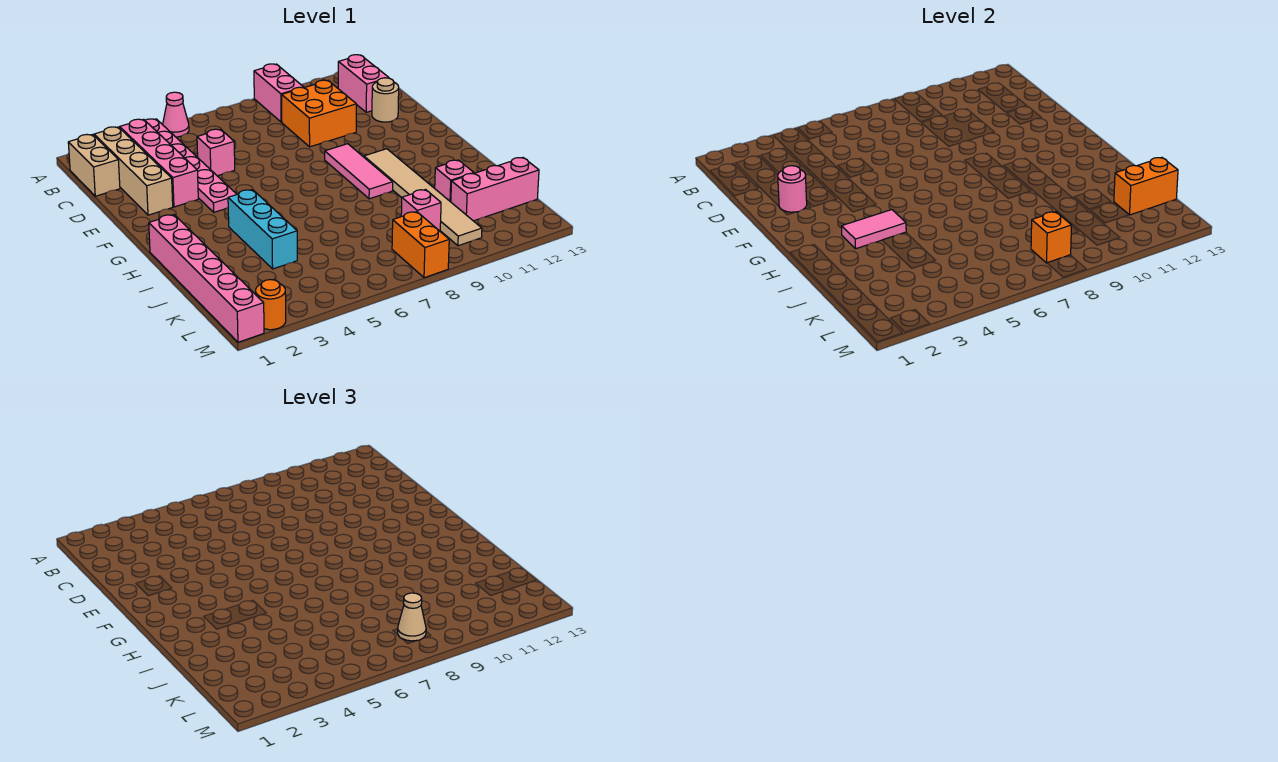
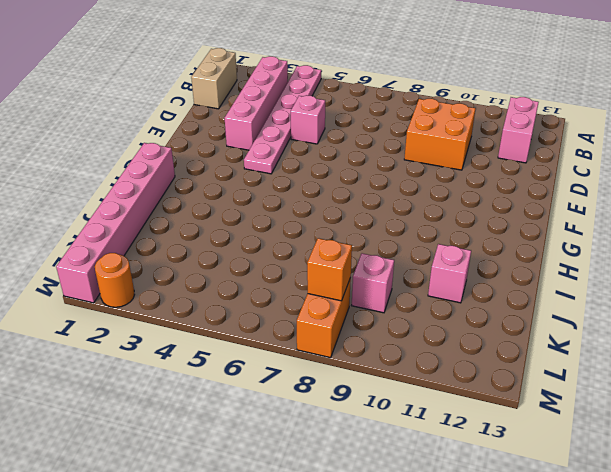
none -> pink cone A5 level 1
none -> pink brick A9:B9 level 1
none -> tan brick B2:E2 level 1

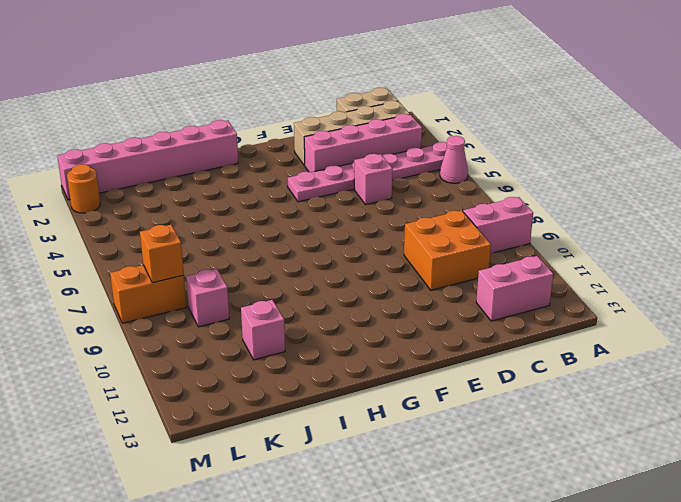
none -> tan round brick D12 level 1
none -> pink tile F9:H9 level 1
none -> tan tile G10:L10 level 1

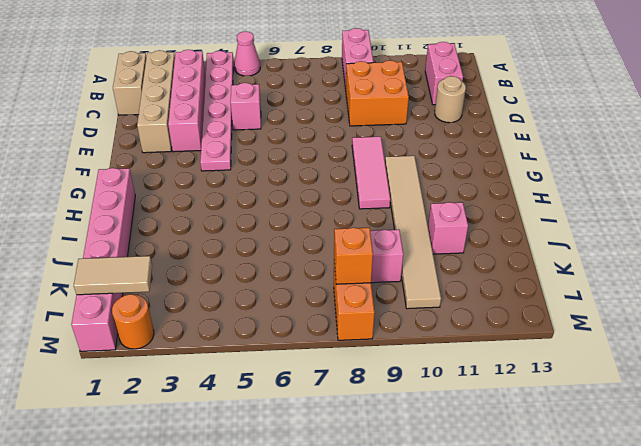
tan tile L1:L2 level 2 -> none
none -> cyan brick H4:J4 level 1
none -> pink brick K11:K13 level 1
none -> pink round brick E2 level 2

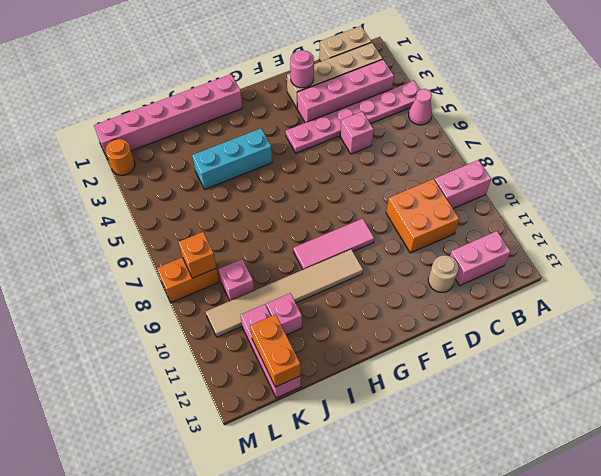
none -> pink tile H3:H4 level 2
none -> tan cone L8 level 3

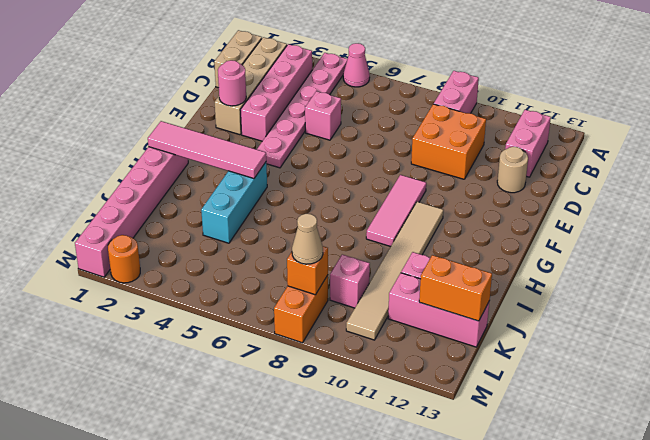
pink tile H1:H4 level 2 -> pink tile H3:H4 level 2

